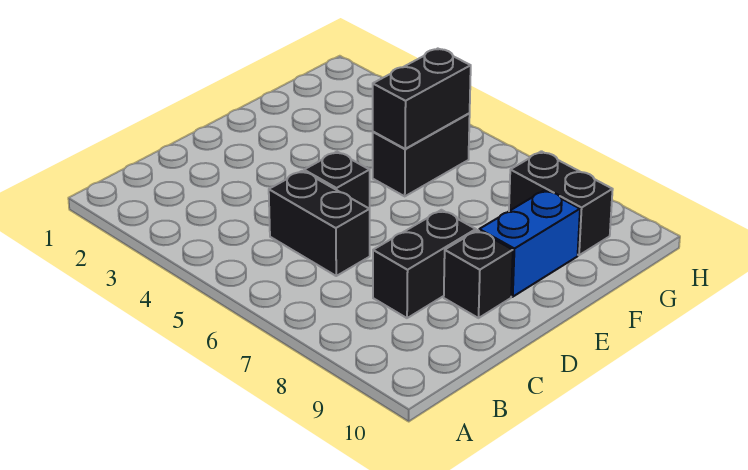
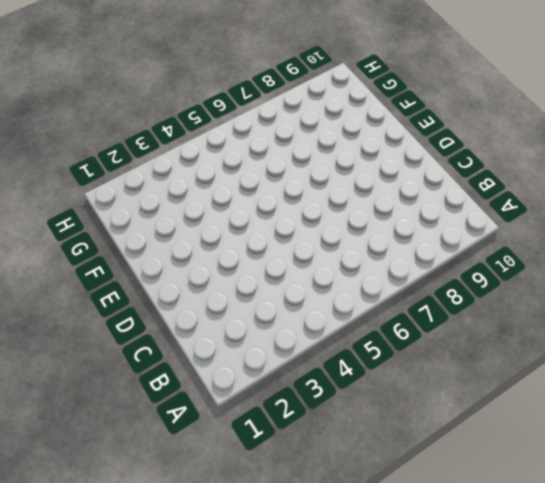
none -> black brick C5:C6 level 1
none -> black brick C8:D8 level 1

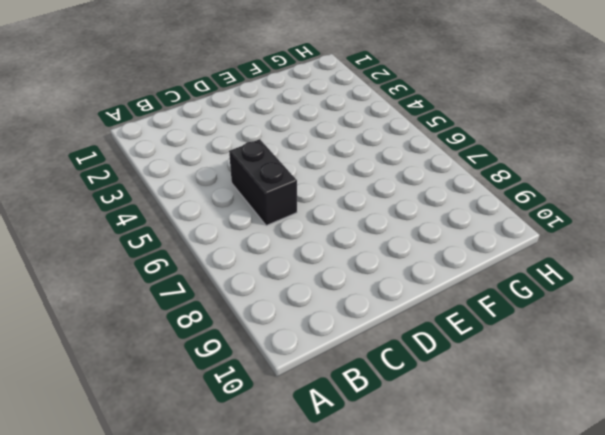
none -> black brick C8:D8 level 1
none -> black brick D5 level 1

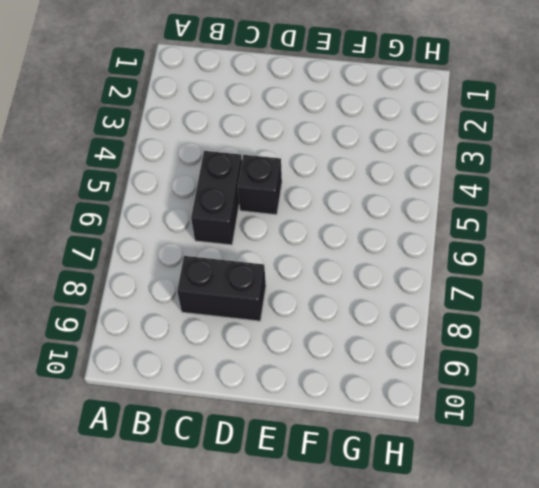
none -> black brick D9 level 1
none -> blue brick E9:F9 level 1

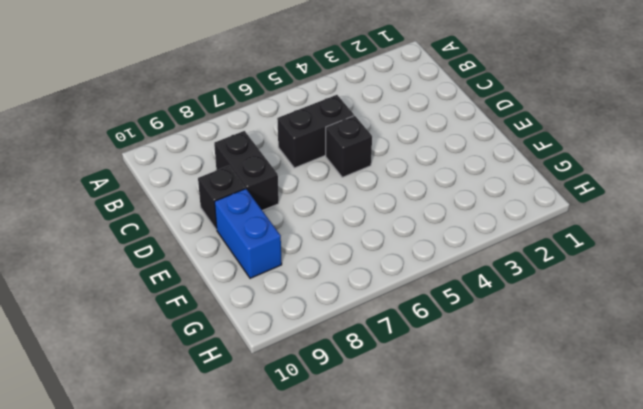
none -> black brick F5:G5 level 1
none -> black brick G8:G9 level 1

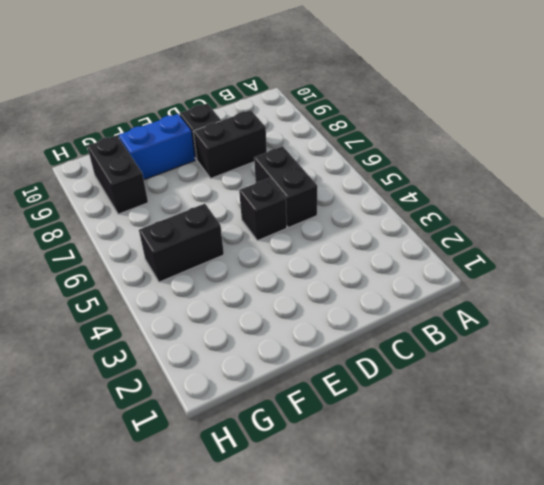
none -> black brick F5:G5 level 2

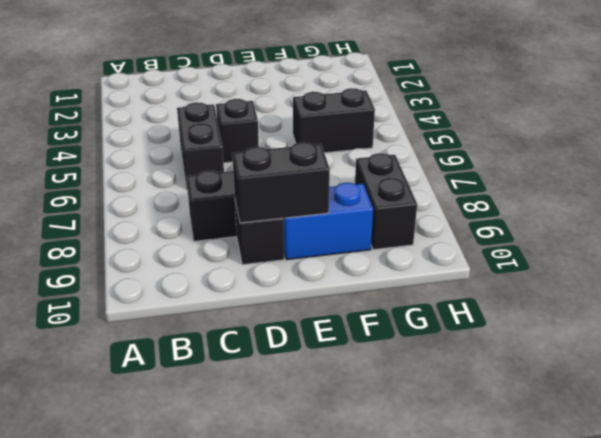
black brick D9:E9 level 2 -> black brick F5:G5 level 2

